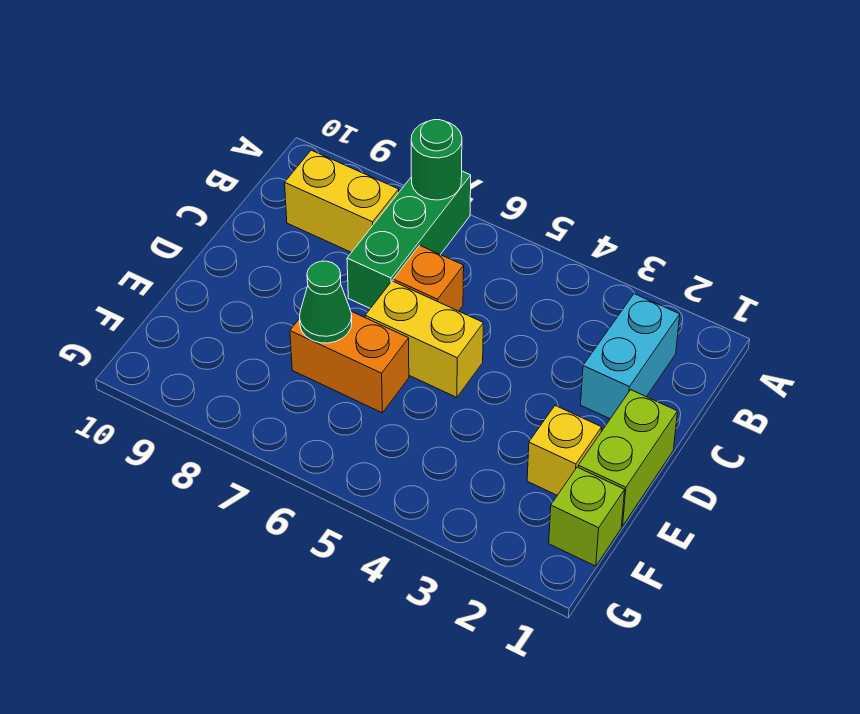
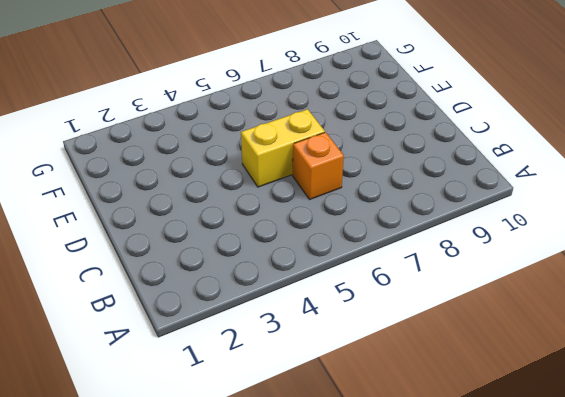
none -> green brick A7:C7 level 1
none -> cyan brick B2:C2 level 1

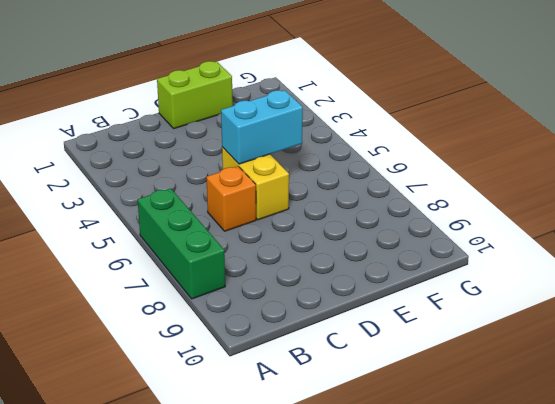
green brick A6:A8 level 1 -> green brick A7:C7 level 1
cyan brick D5:E5 level 2 -> cyan brick B2:C2 level 1
none -> yellow brick B8:B9 level 1
none -> yellow brick E2 level 1

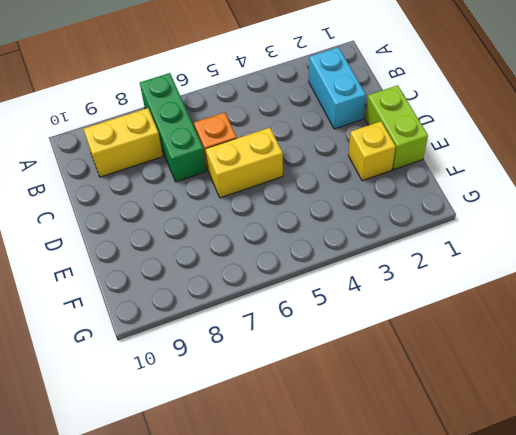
none -> orange brick E6:E7 level 1
none -> lime brick F1 level 1

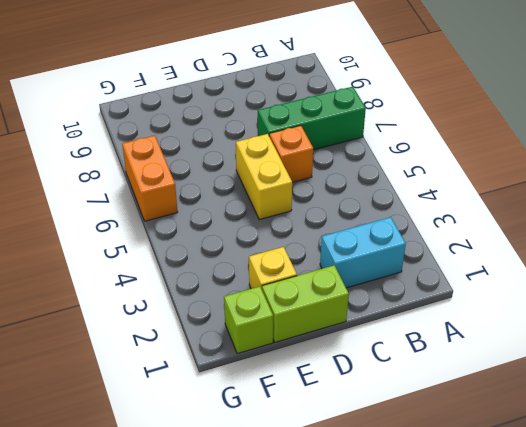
orange brick G6:G7 level 1 -> orange brick E6:E7 level 1
none -> yellow brick B8:B9 level 1
none -> green round brick A7 level 2

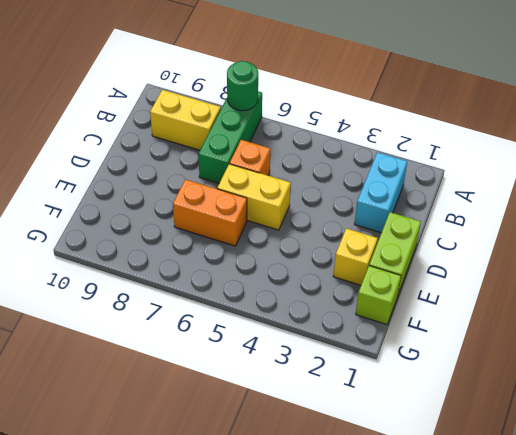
none -> green cone E7 level 2

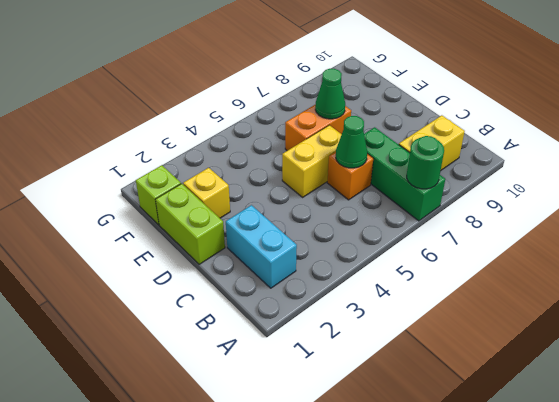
green cone C6 level 2 -> none

